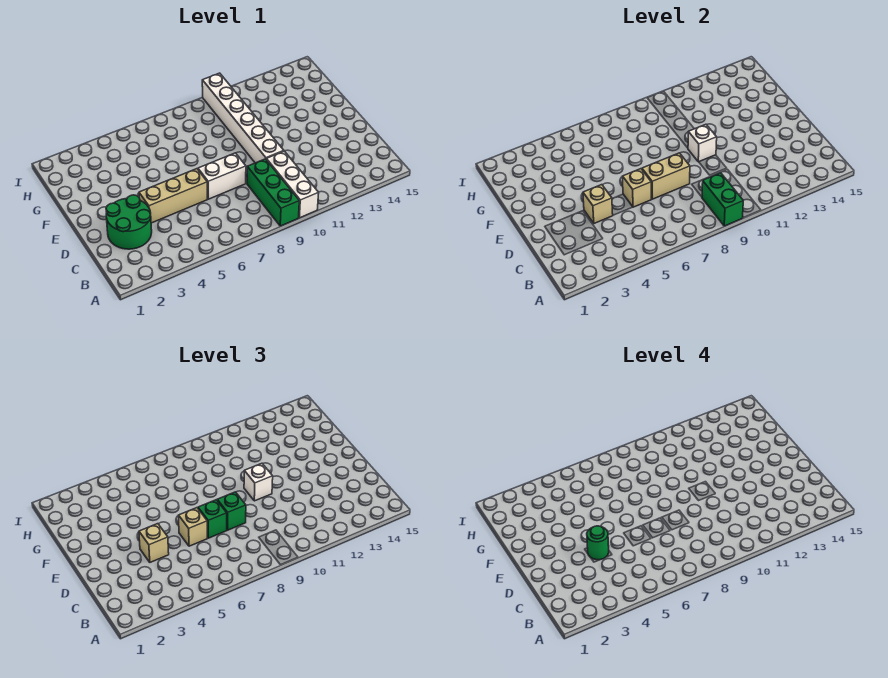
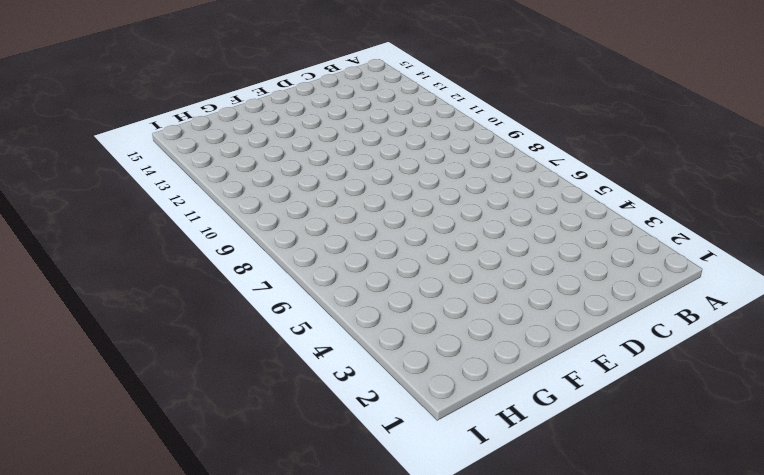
none -> green brick A9:C9 level 1
none -> white brick A10:C10 level 1
none -> green round brick C2:D3 level 1

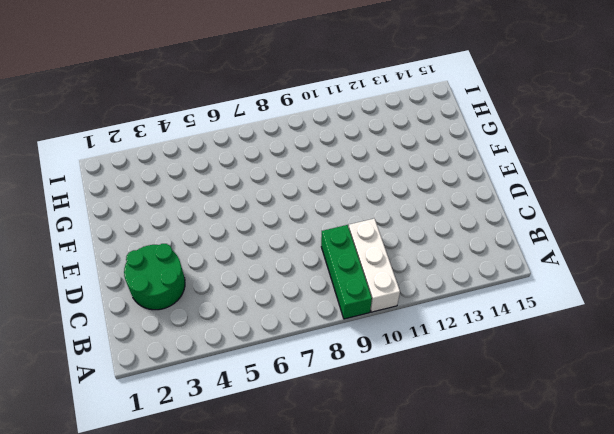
none -> tan brick D4:D6 level 1
none -> white brick D7:D8 level 1
none -> white brick D10:I10 level 1

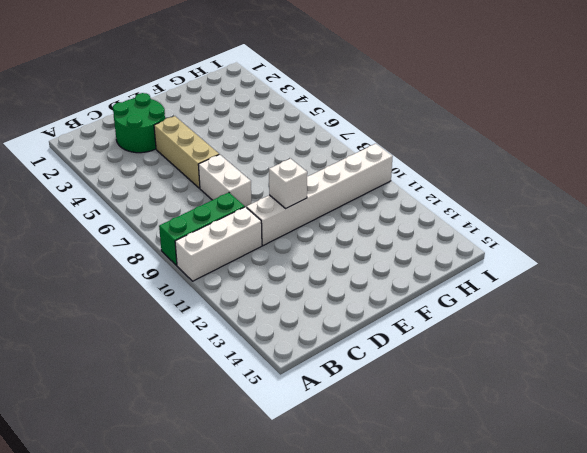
none -> green brick A9:B9 level 2
none -> tan brick D4 level 2
none -> tan brick D6 level 2

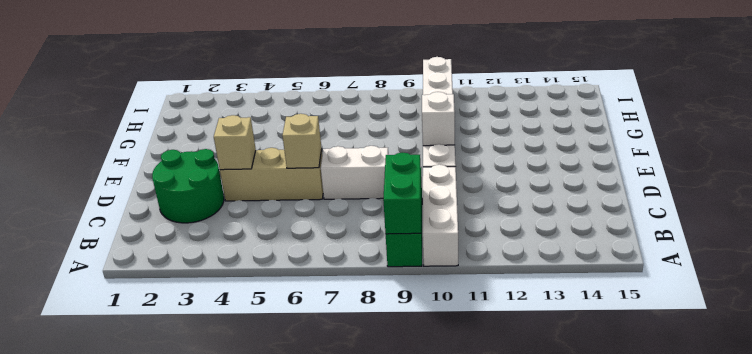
none -> tan brick D7:D8 level 2
none -> tan brick D4 level 3
none -> tan brick D6 level 3

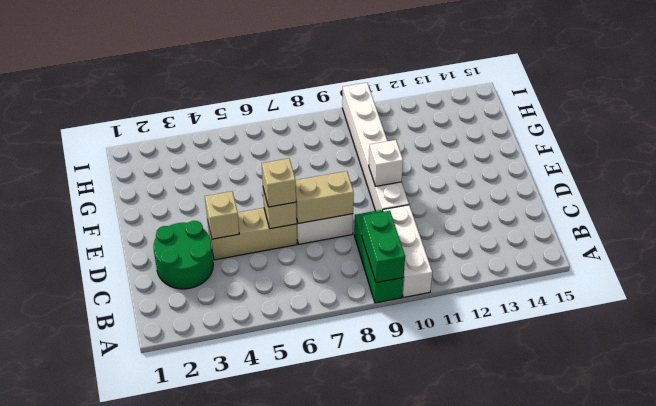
none -> tan brick D4 level 3
none -> green brick D7 level 3
none -> green brick D8 level 3

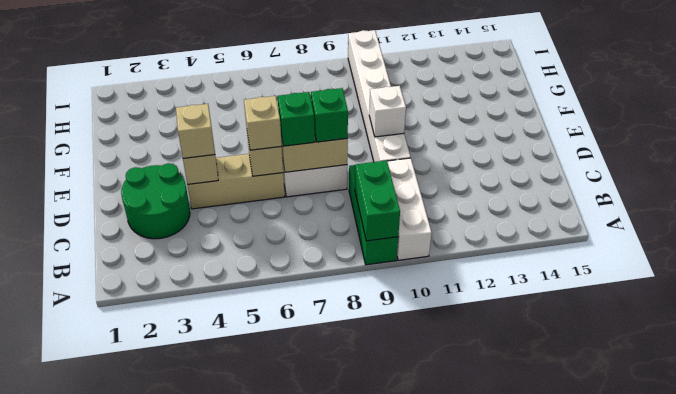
none -> white brick E10 level 3
none -> green round brick D4 level 4

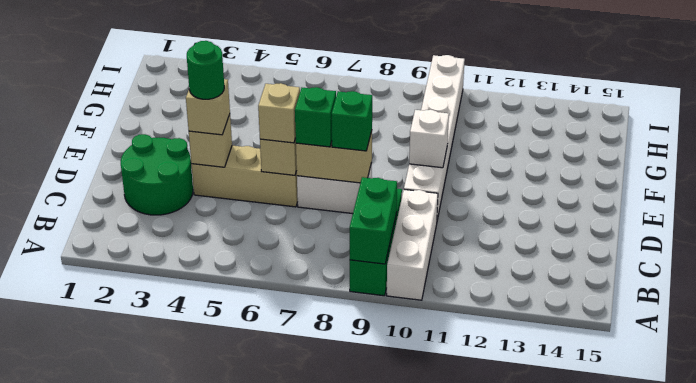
none -> white brick E10 level 3

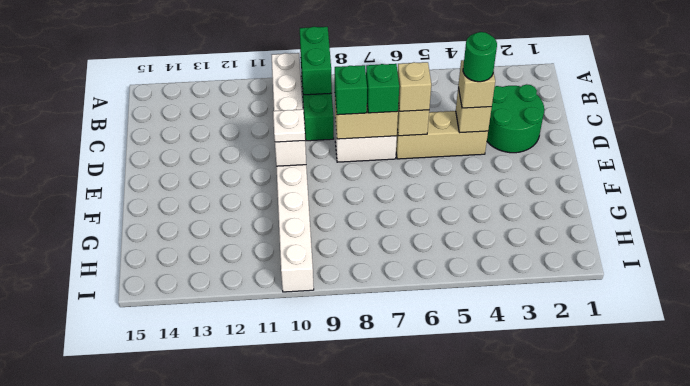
white plate E10 level 3 -> white brick E10 level 3

